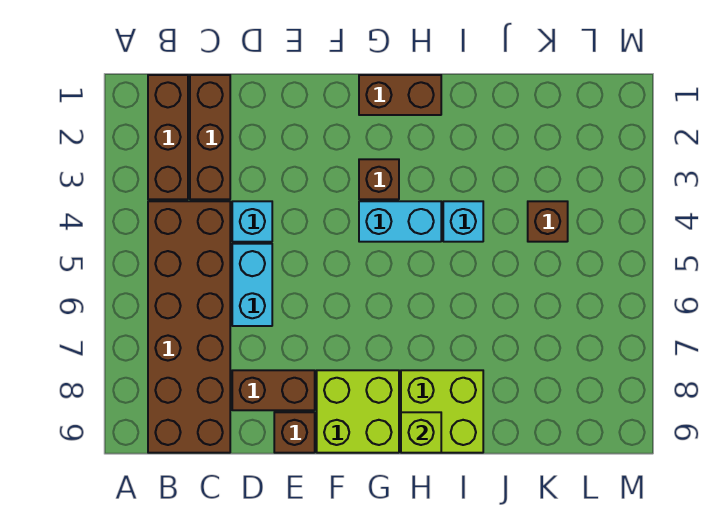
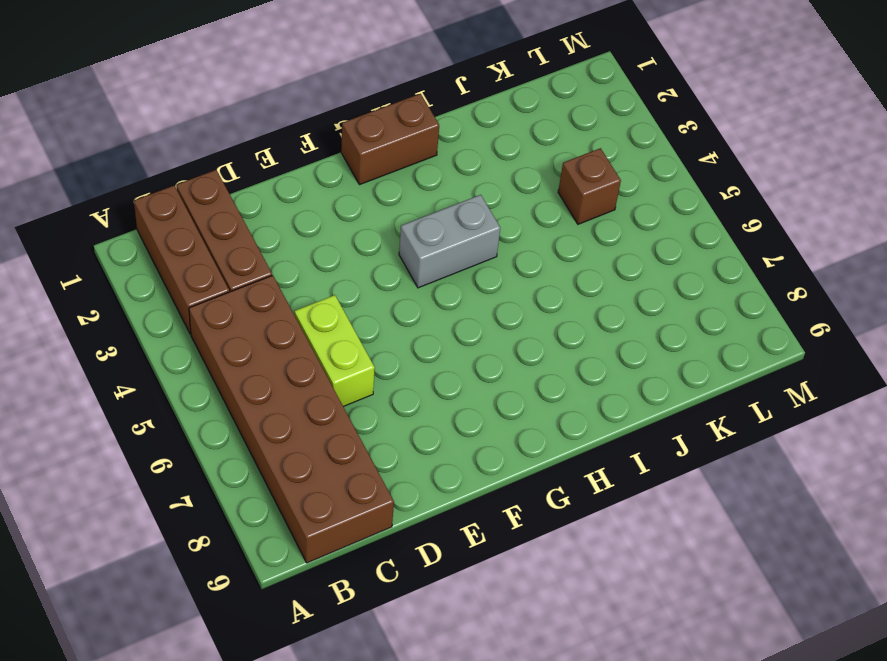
lime brick D5:D6 level 1 -> cyan brick D5:D6 level 1
grey brick G4:H4 level 1 -> cyan brick G4:H4 level 1
none -> cyan brick D4 level 1
none -> brown brick D8:E8 level 1
none -> brown brick E9 level 1

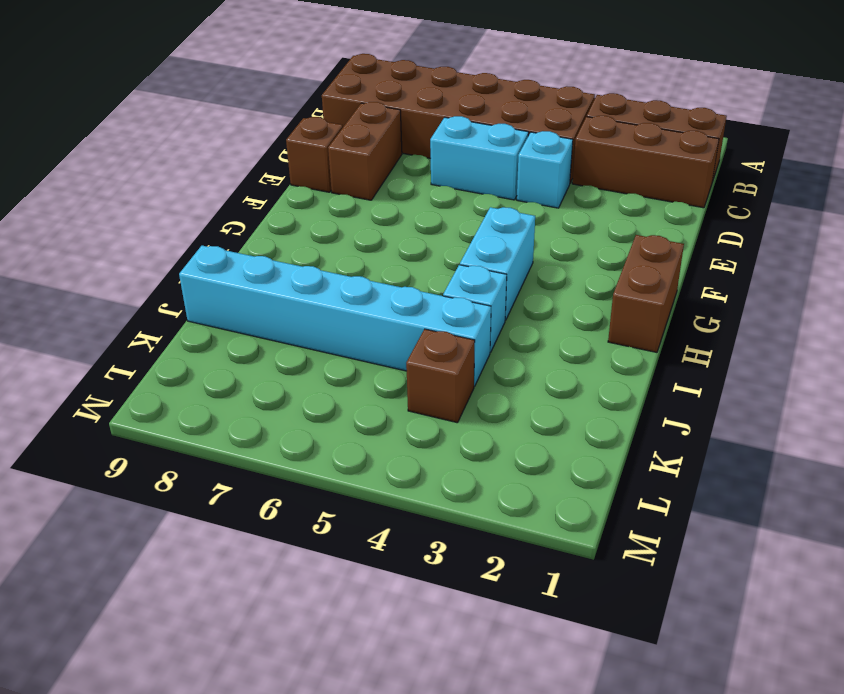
cyan brick J4:J9 level 1 -> none
none -> lime brick F8:G9 level 1
none -> brown brick G3 level 1
none -> lime brick H8:I9 level 1

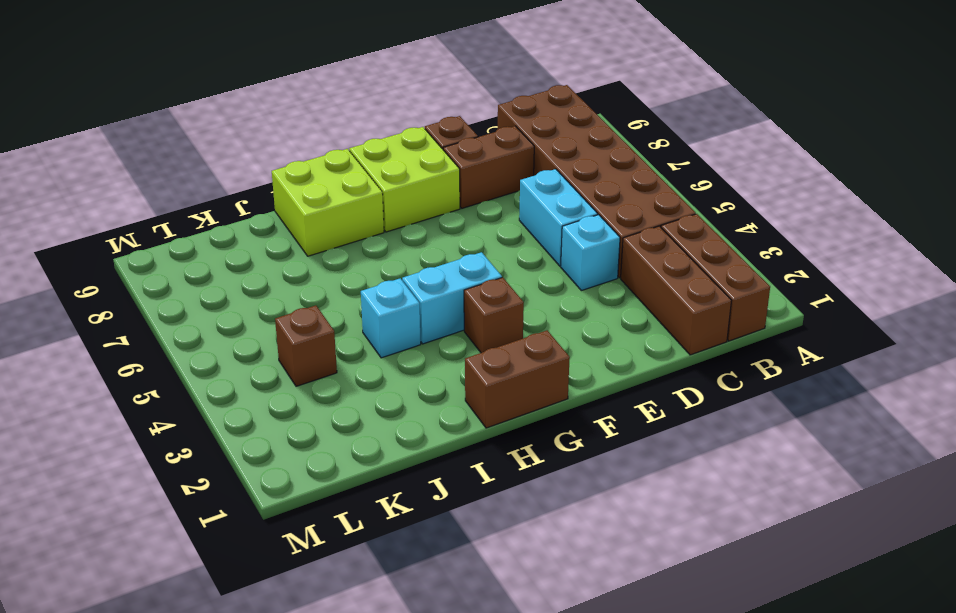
none -> lime brick H9 level 2

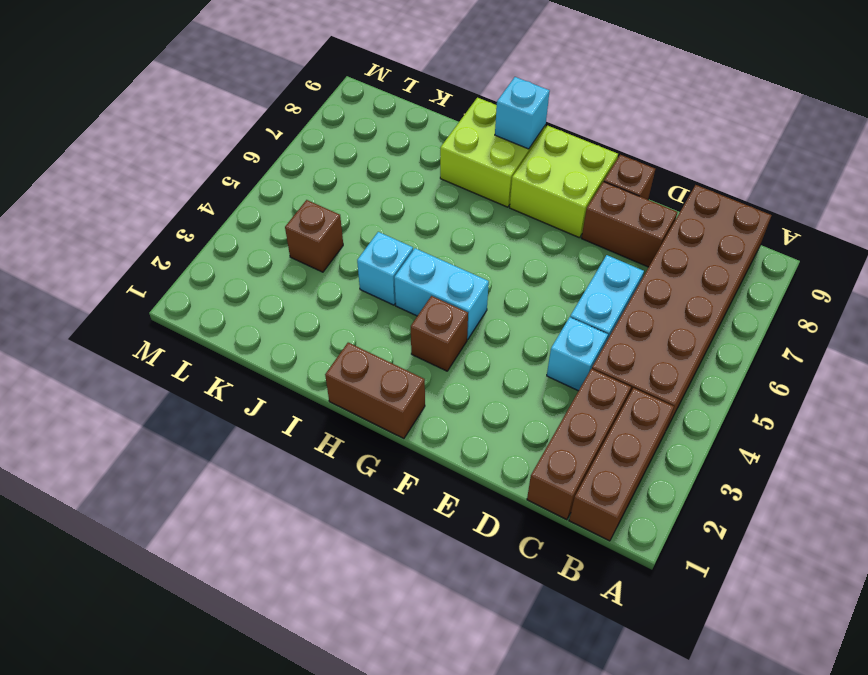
cyan brick H9 level 2 -> lime brick H9 level 2

